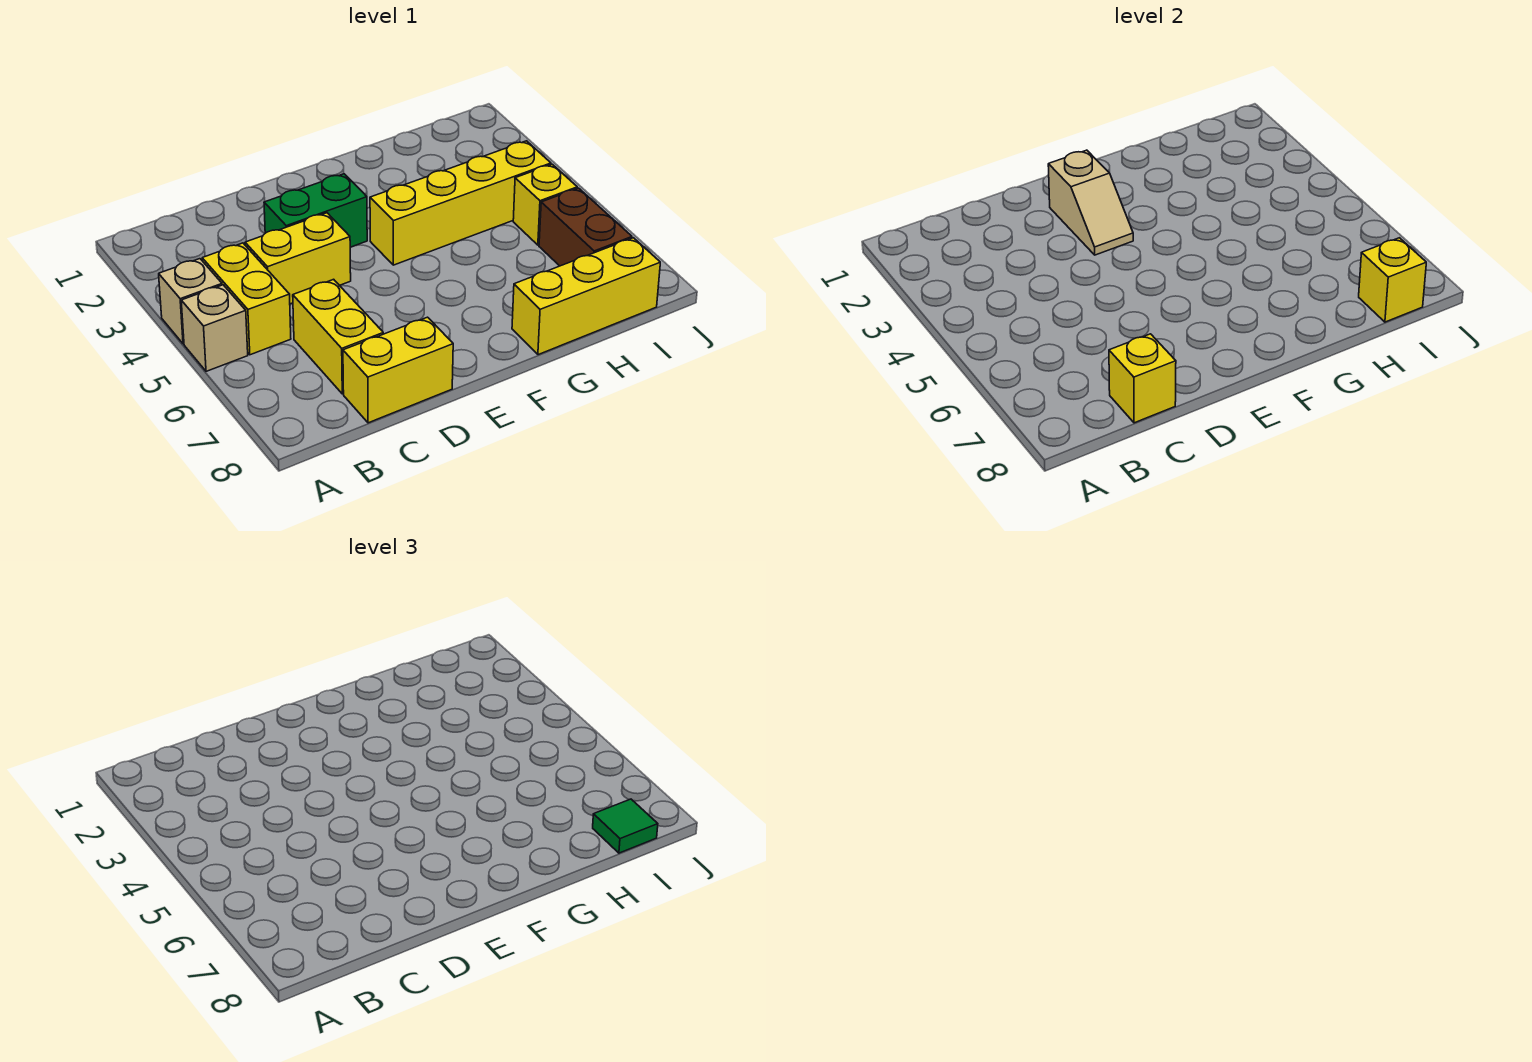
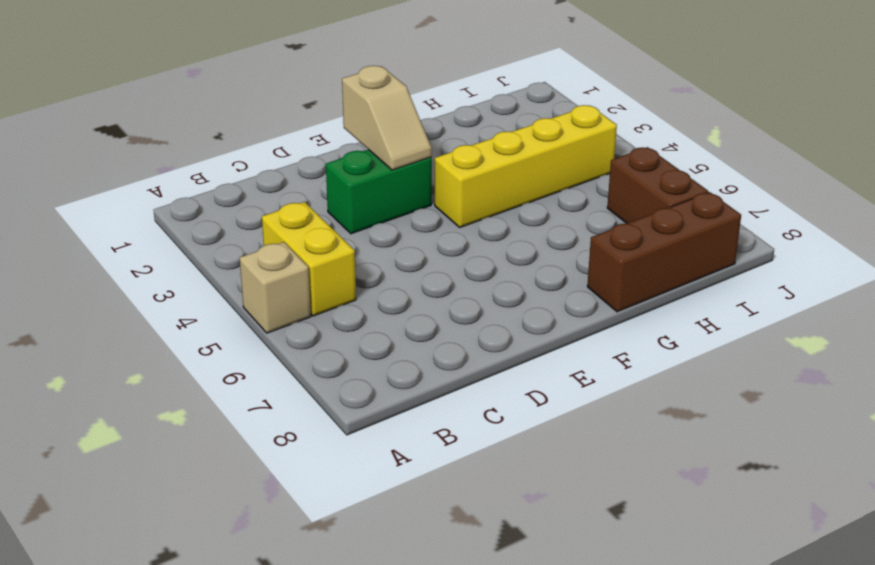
brown brick G8:I8 level 1 -> yellow brick G8:I8 level 1
none -> tan brick A4 level 1
none -> yellow brick C4:D4 level 1
none -> yellow brick C6:C7 level 1

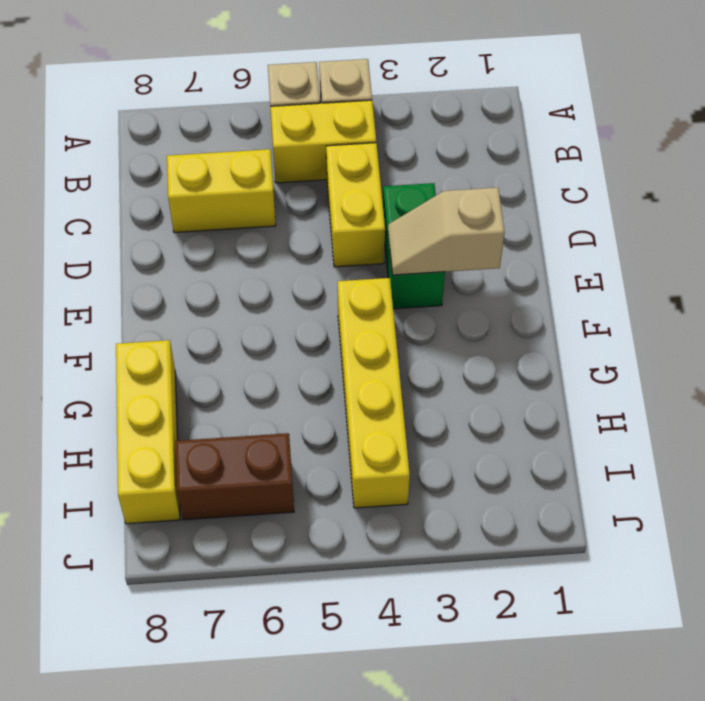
none -> yellow brick C8:D8 level 1
none -> yellow brick I5 level 1
none -> yellow brick C8 level 2

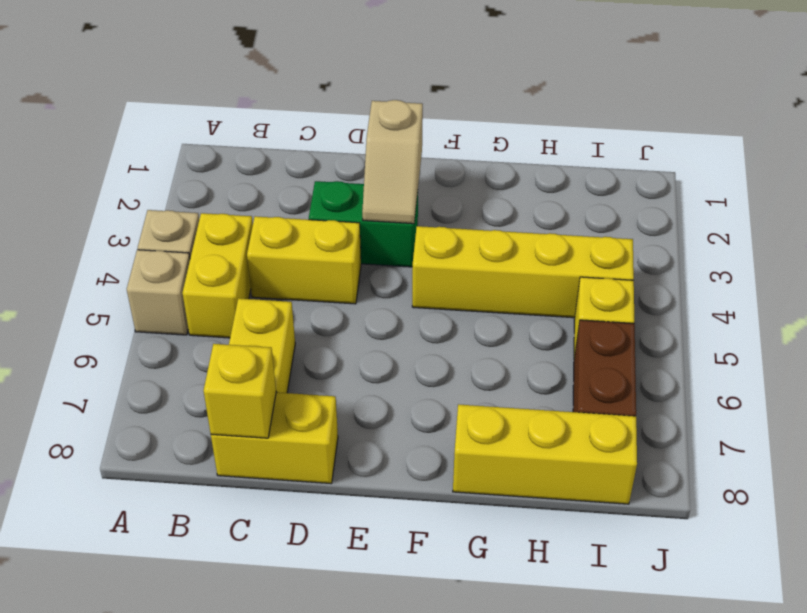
none -> yellow brick I8 level 2
none -> green tile I8 level 3

